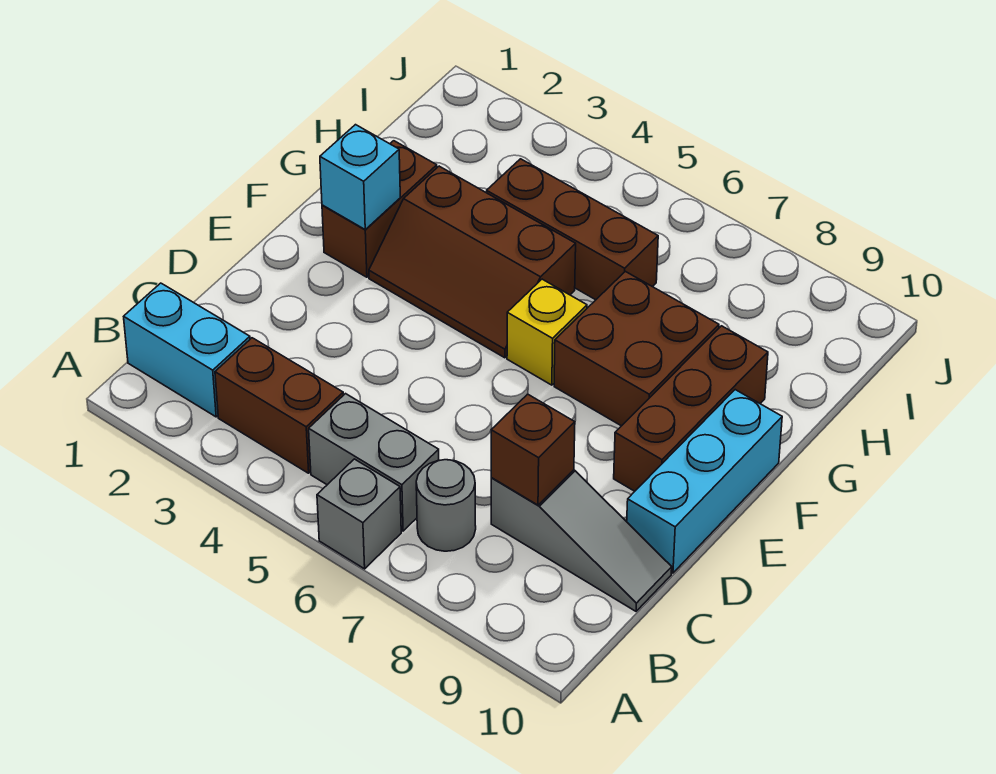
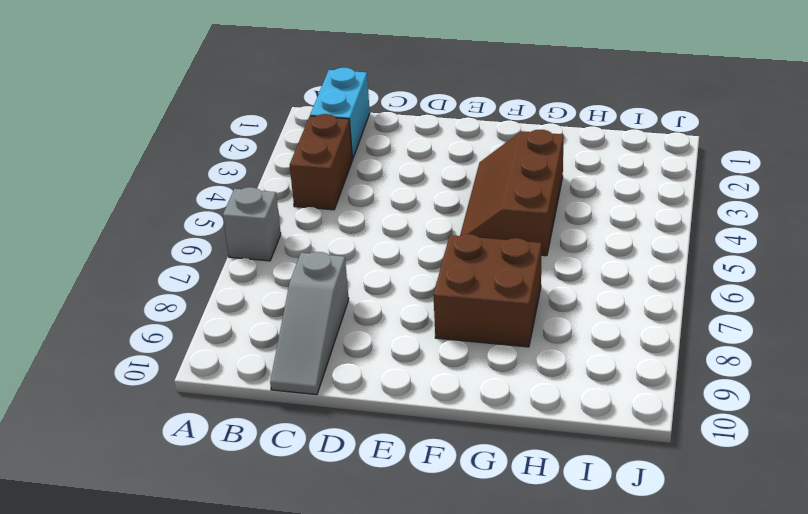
none -> grey brick B5:B6 level 1
none -> grey round brick B7 level 1
none -> cyan brick D10:F10 level 1

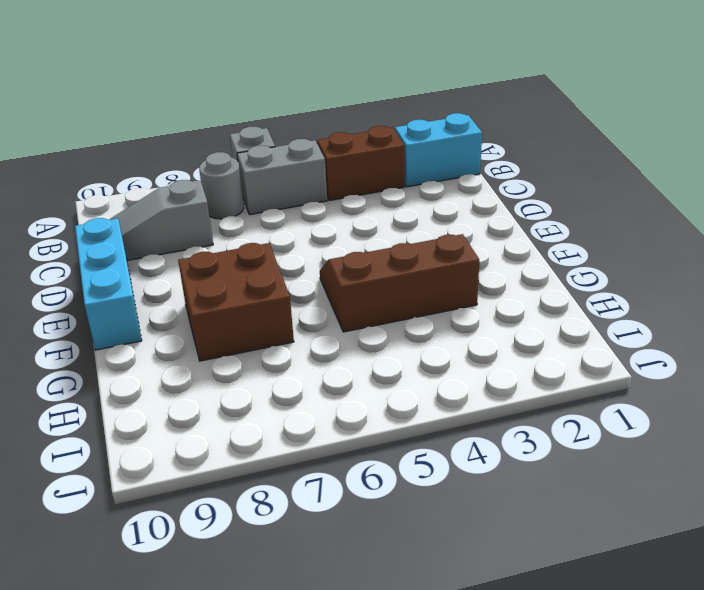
none -> brown brick E9:G9 level 1
none -> brown brick F2:G2 level 1
none -> yellow brick F6 level 1

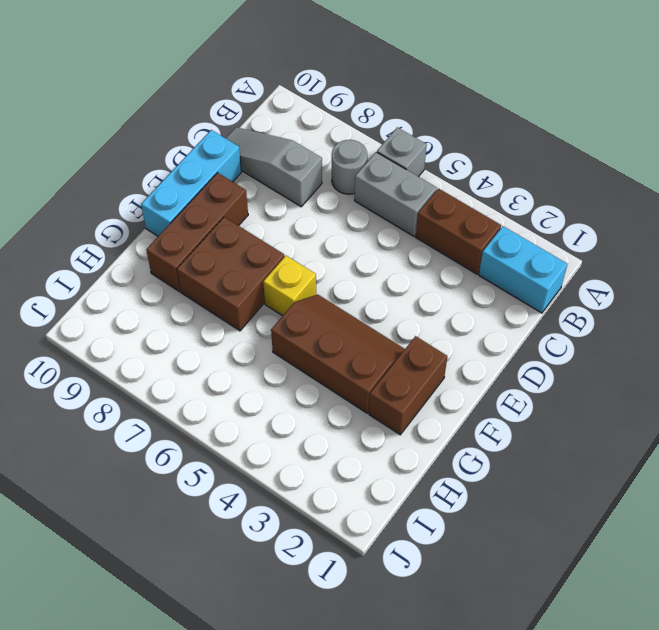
none -> brown brick H4:H6 level 1
none -> brown brick C8 level 2
none -> cyan brick F2 level 2

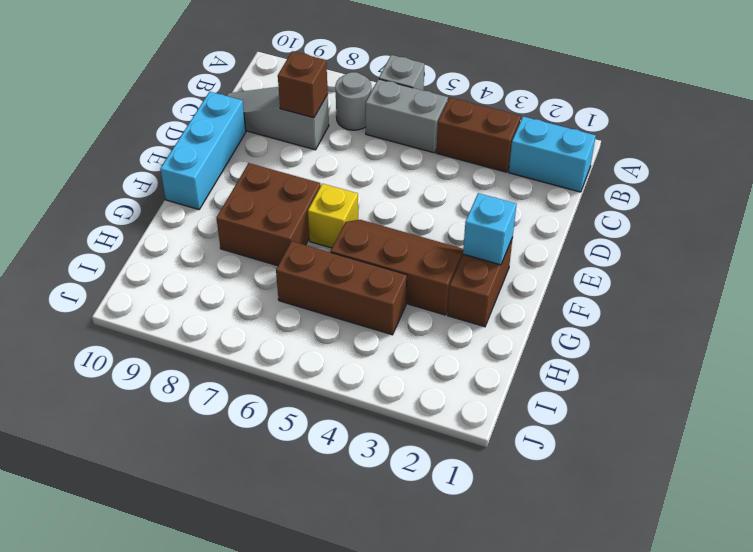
none -> brown brick E9:G9 level 1

